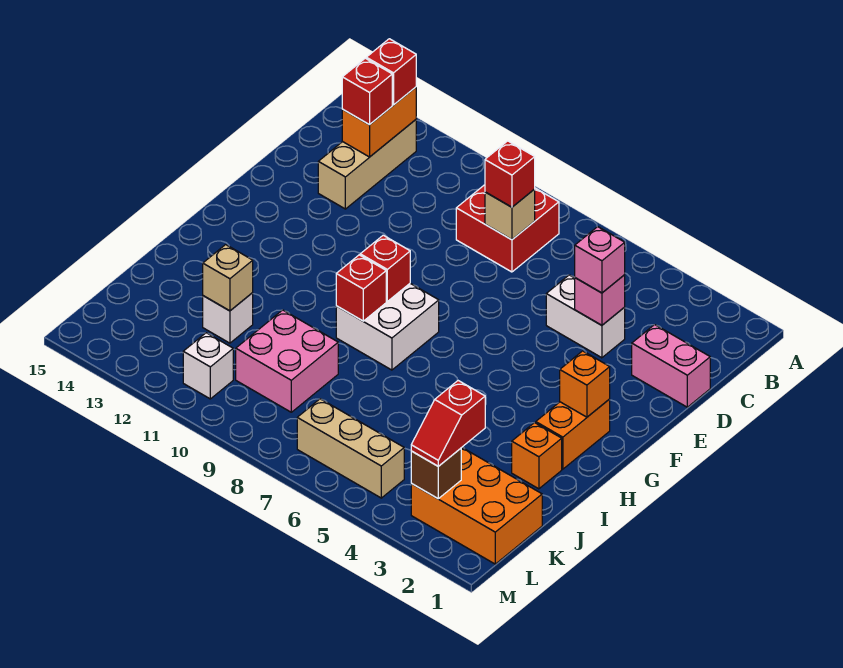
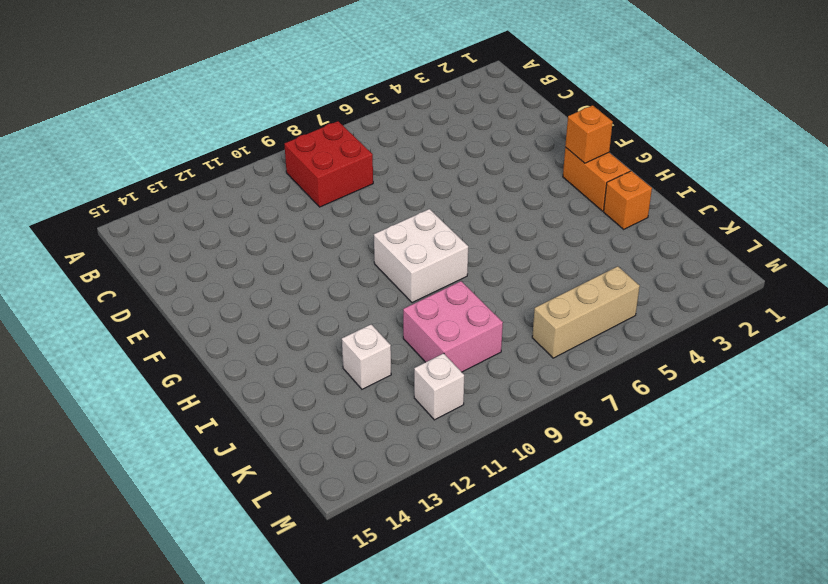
none -> tan brick B13:D13 level 1
none -> pink brick D1:D2 level 1
none -> white brick D4:D5 level 1

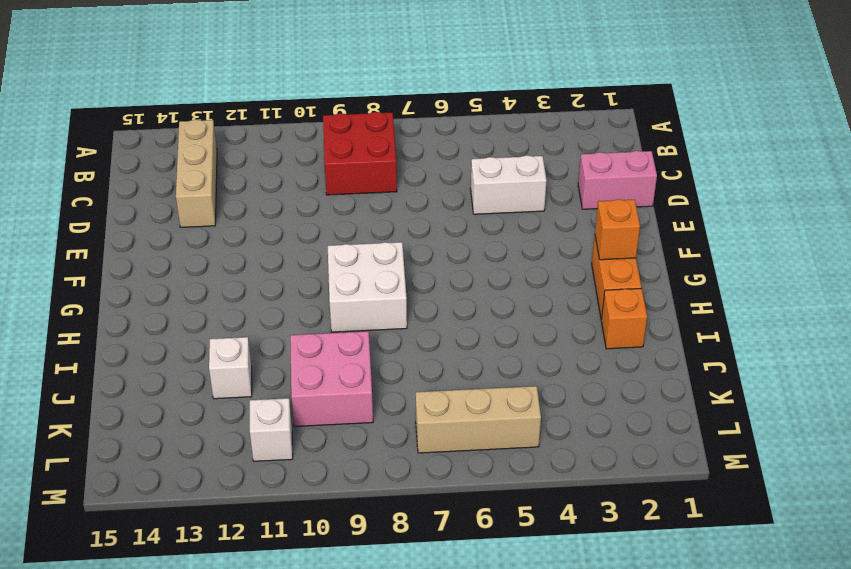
none -> orange brick K1:L3 level 1
none -> orange brick B13:C13 level 2
none -> tan brick C8 level 2

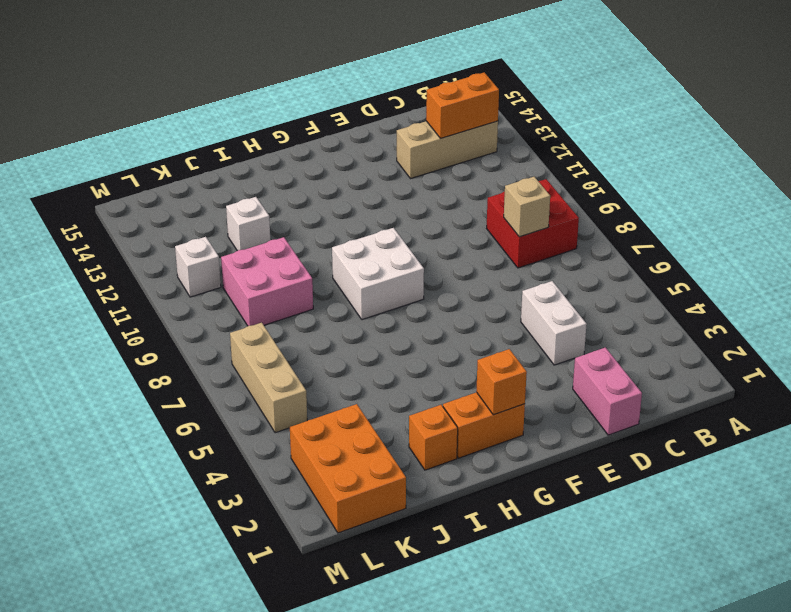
none -> pink brick D4 level 2
none -> red brick G9 level 2
none -> red brick H9 level 2

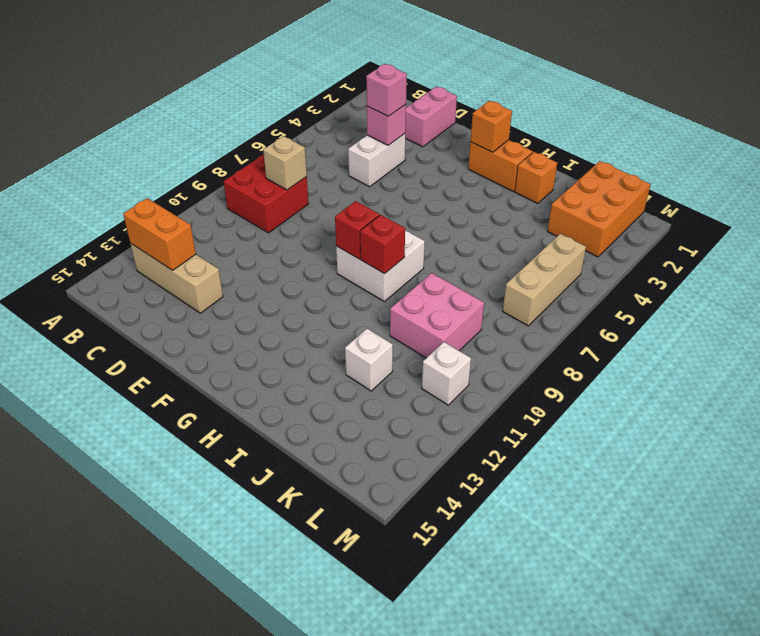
none -> tan brick J12 level 2
none -> brown brick L3 level 2
none -> red brick B13 level 3

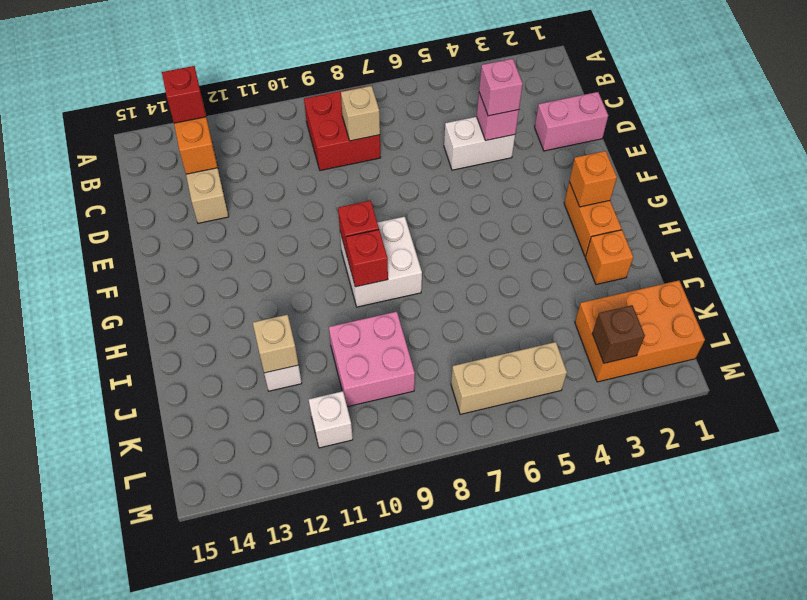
none -> red brick C8 level 3
none -> red brick C13 level 3
none -> red slope K3:L3 level 3 top K

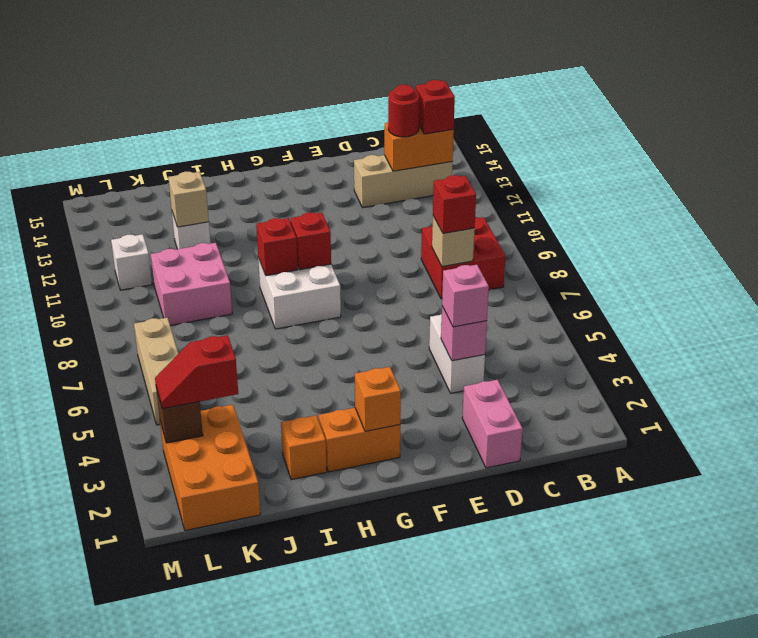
red round brick C13 level 3 -> red brick C13 level 3

